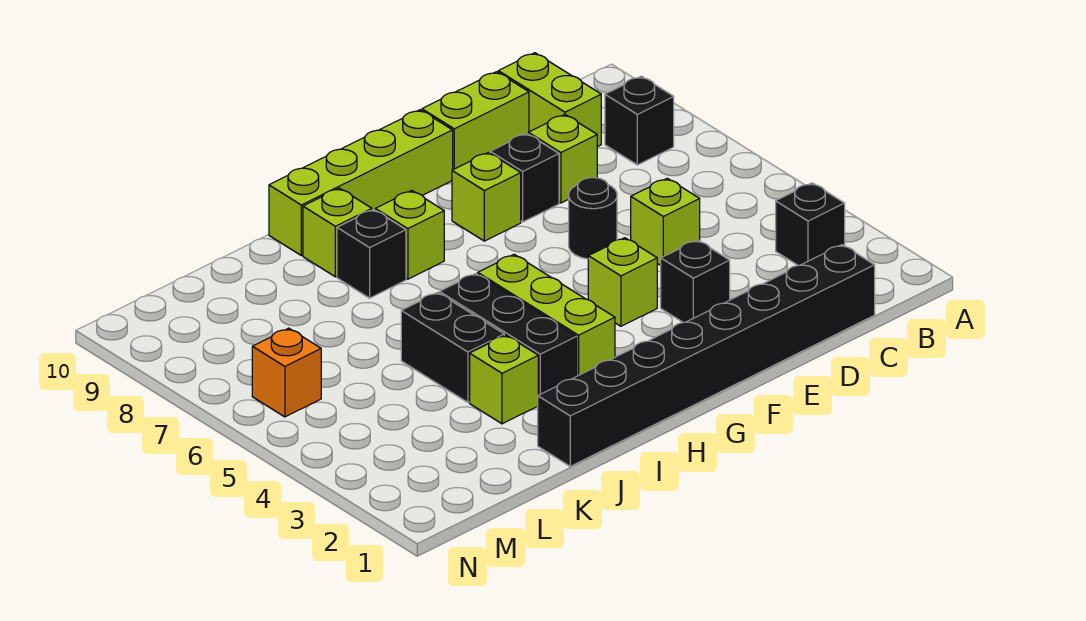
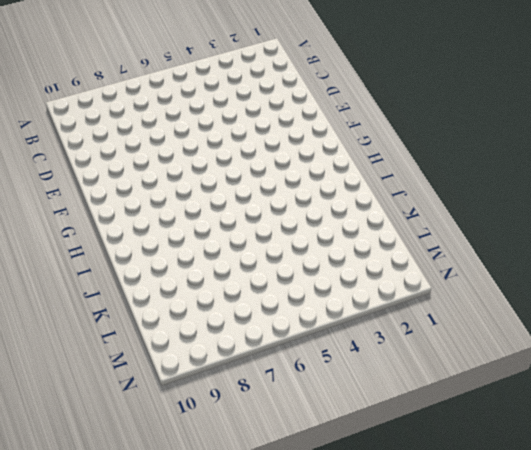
none -> black brick B3 level 1
none -> black brick B8 level 1
none -> black brick C1:J1 level 1

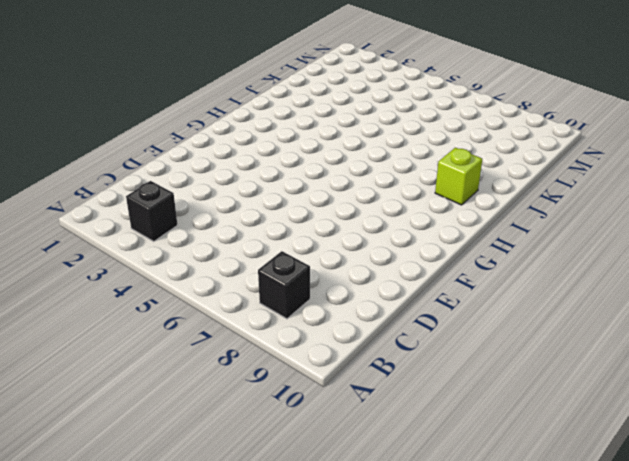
none -> black brick C1:J1 level 1
none -> lime brick C9:C10 level 1
none -> lime brick D5 level 1

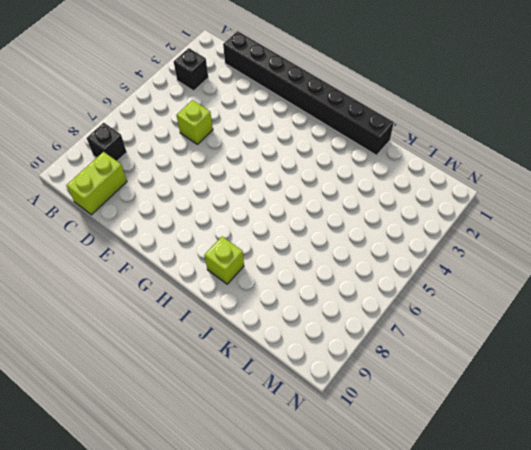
none -> lime brick D8 level 1
none -> lime brick D10:E10 level 1
none -> black brick E3 level 1

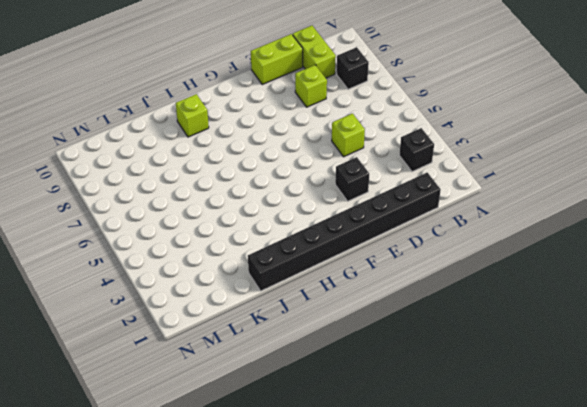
none -> black round brick E6 level 1
none -> black brick E8 level 1
none -> lime brick F4 level 1

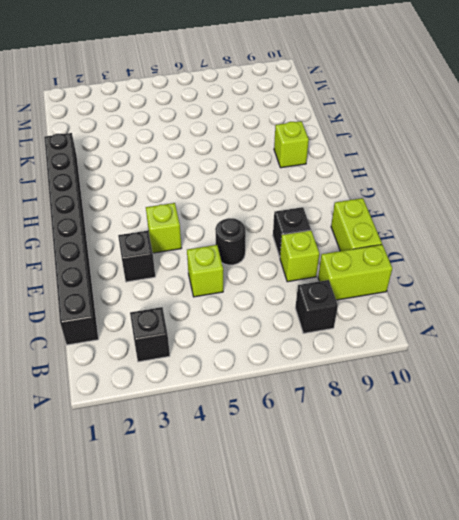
none -> lime brick F8 level 1
none -> lime brick F10:I10 level 1
none -> lime brick H3:H5 level 1

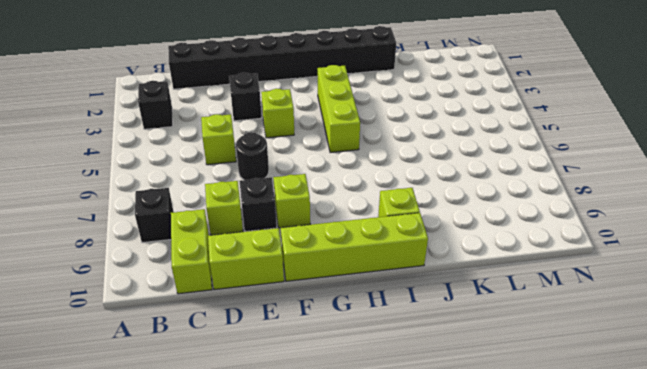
none -> lime brick H8 level 1
none -> black brick I3:I5 level 1
none -> black brick I8 level 1

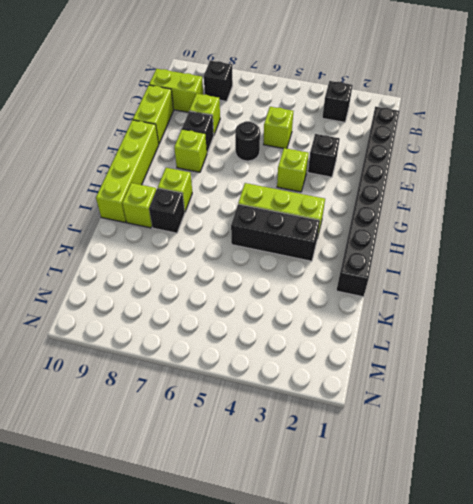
none -> lime brick J3 level 1
none -> black brick J4:J5 level 1
none -> orange brick M6 level 1

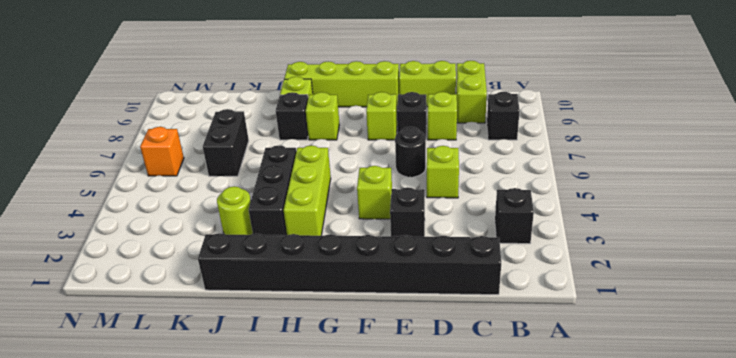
lime round brick J3 level 1 -> lime brick J3 level 1
black brick K6:K7 level 1 -> black brick J4:J5 level 1

